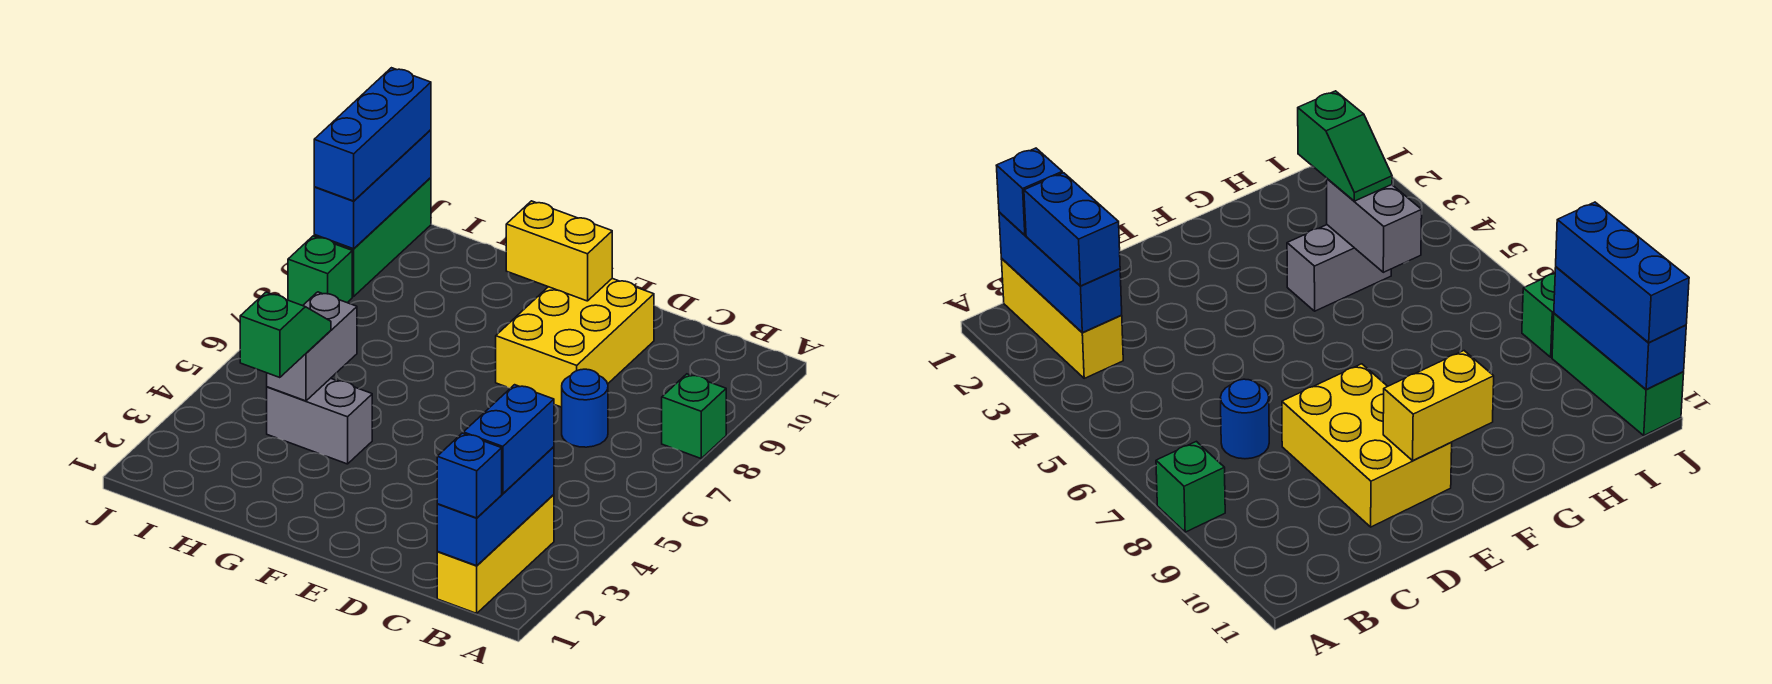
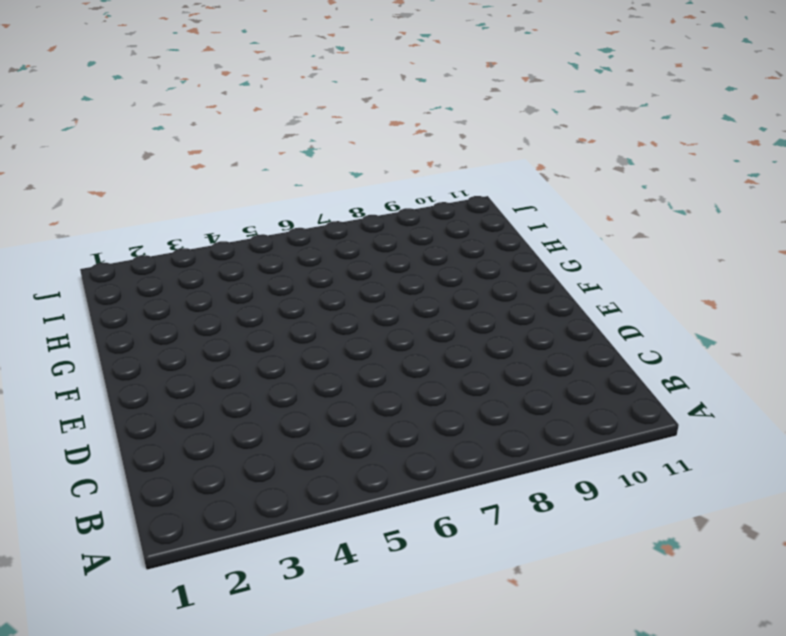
none -> green brick A8 level 1
none -> yellow brick B1:B3 level 1
none -> blue round brick C7 level 1

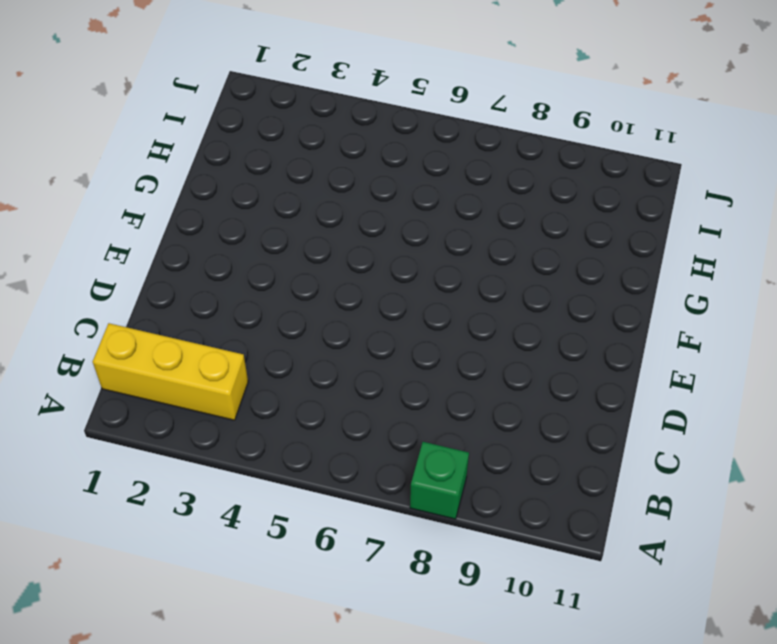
none -> blue round brick C7 level 1
none -> yellow brick D8:E10 level 1
none -> grey brick G4:H4 level 1

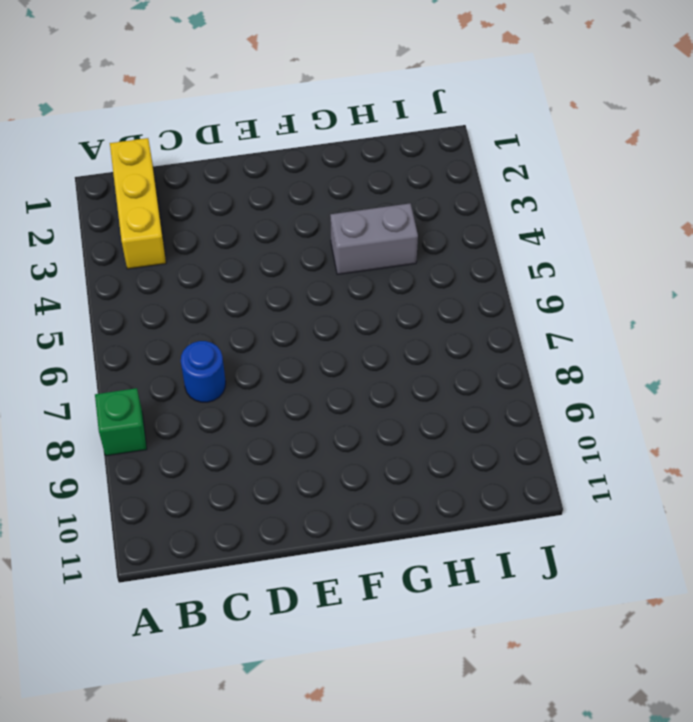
none -> yellow brick D8:E10 level 1
none -> green brick J8 level 1
none -> green brick J9:J11 level 1

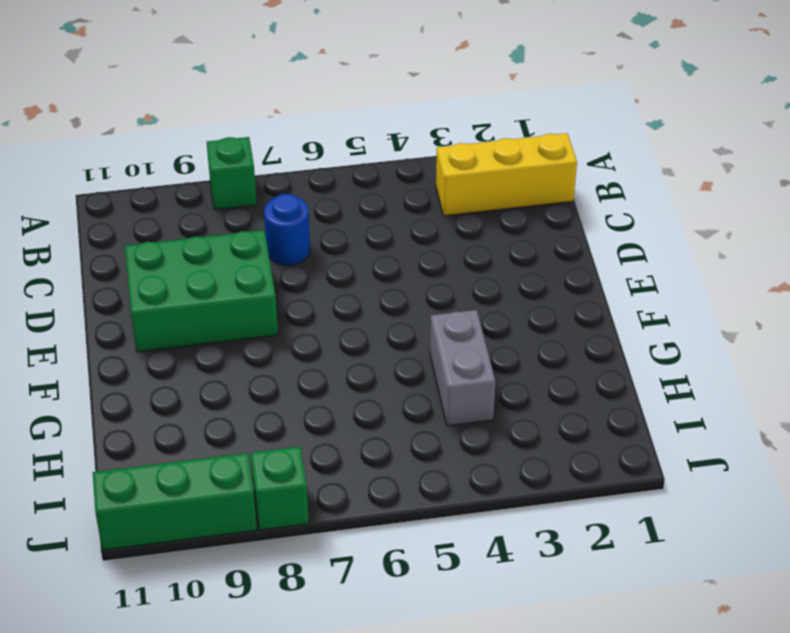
green brick D8:E10 level 1 -> yellow brick D8:E10 level 1
none -> blue brick B1:B3 level 2
none -> yellow brick E10:F10 level 2
none -> grey brick H4:H5 level 2

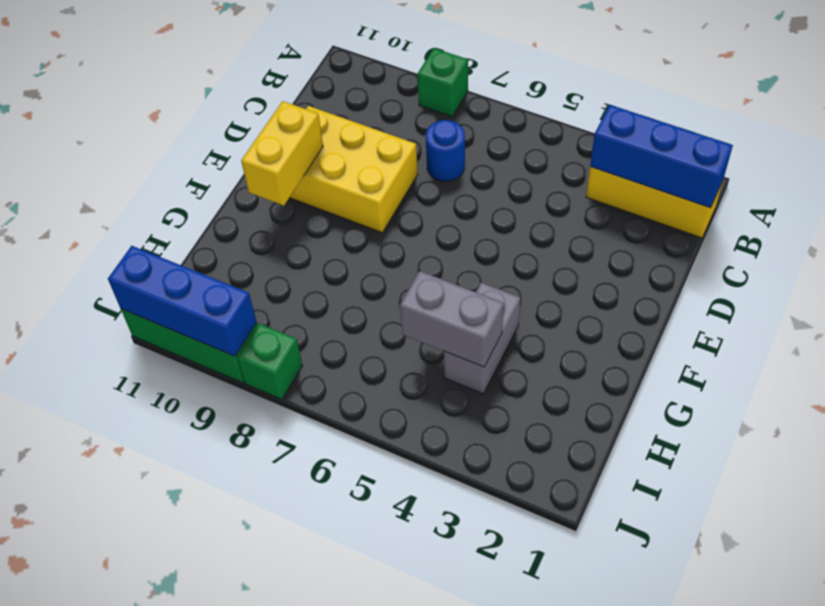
none -> blue brick B1 level 3
none -> blue brick B2:B3 level 3
none -> green slope H3:H4 level 3 top 3

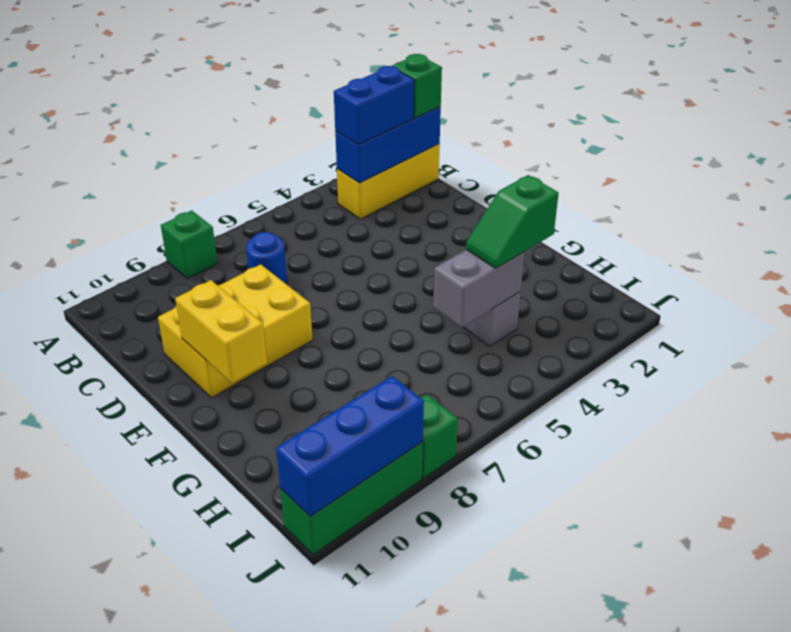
green brick B1 level 3 -> blue brick B1 level 3
none -> blue brick J9:J11 level 3

